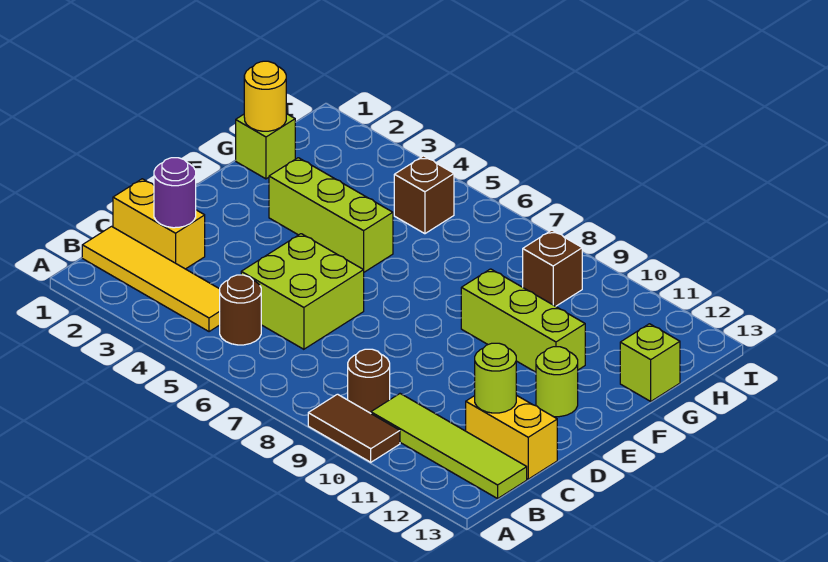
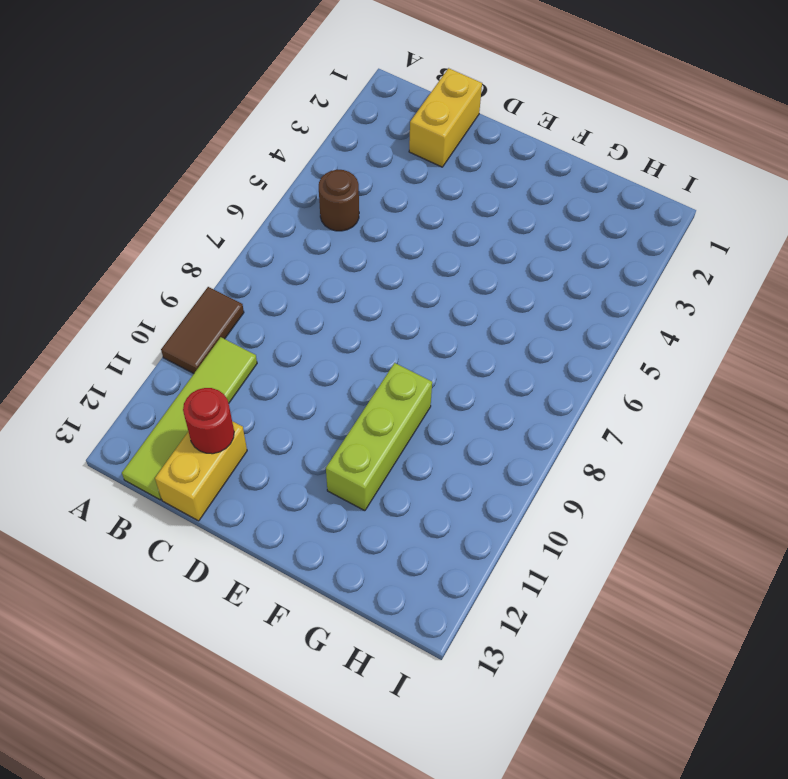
red round brick C12 level 2 -> lime round brick C12 level 2
none -> yellow tile B1:B4 level 1
none -> brown round brick B9 level 1
none -> lime brick C5:D6 level 1

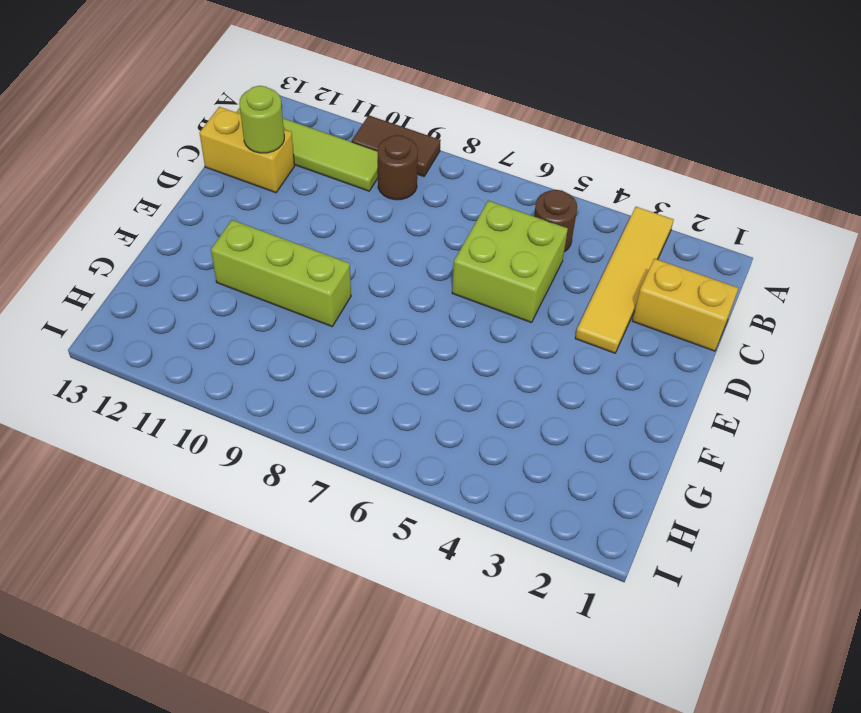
yellow tile A3:D3 level 1 -> yellow tile B1:B4 level 1
none -> lime round brick E12 level 1
none -> lime brick F3:F5 level 1
none -> lime brick G1 level 1

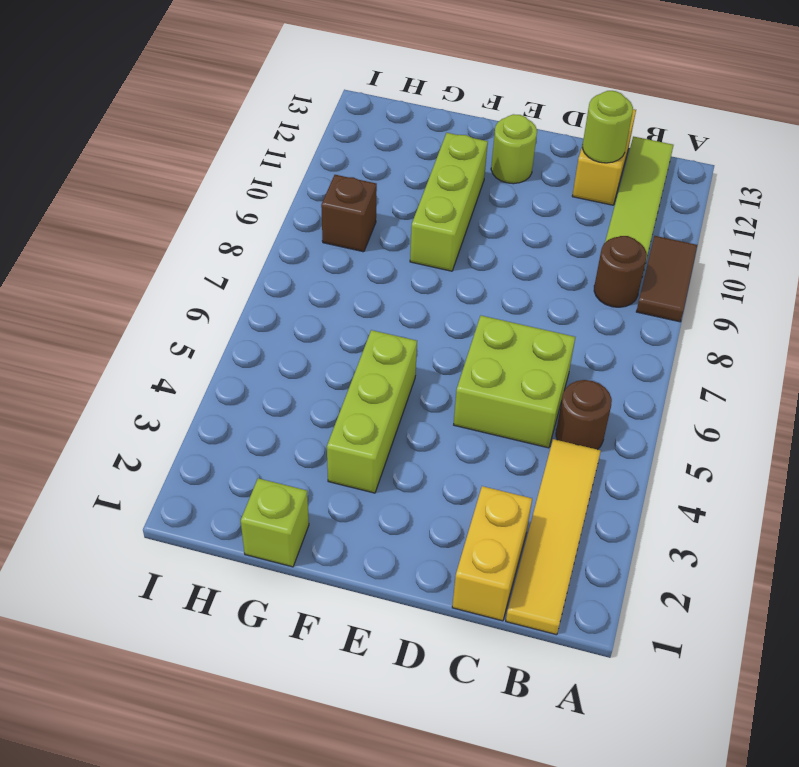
none -> lime brick G13 level 1
none -> brown brick H5 level 1
none -> purple round brick C2 level 2

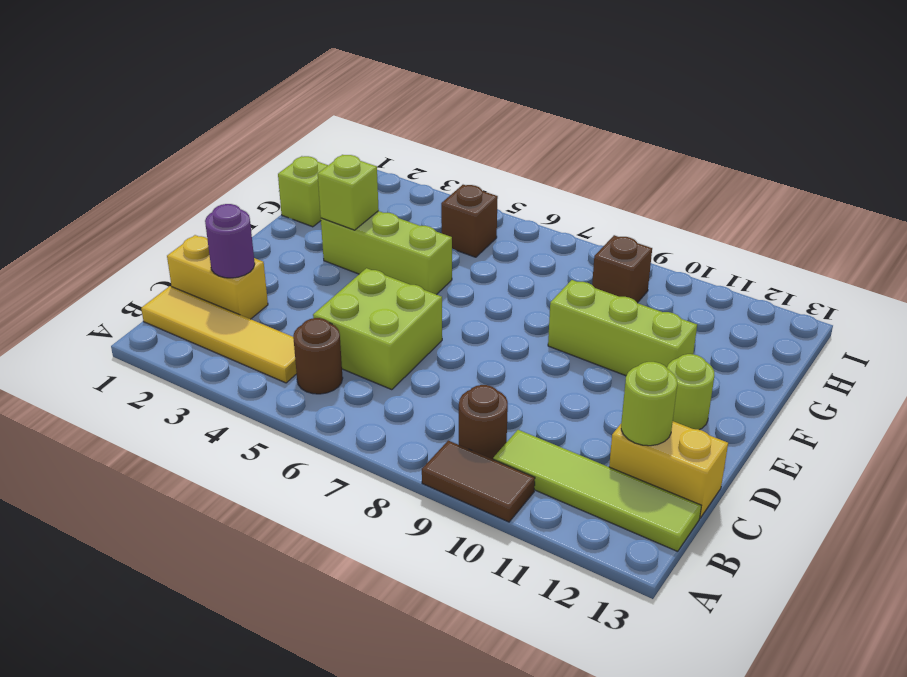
lime brick F3 level 2 -> lime brick G13 level 1
none -> yellow round brick G1 level 2

